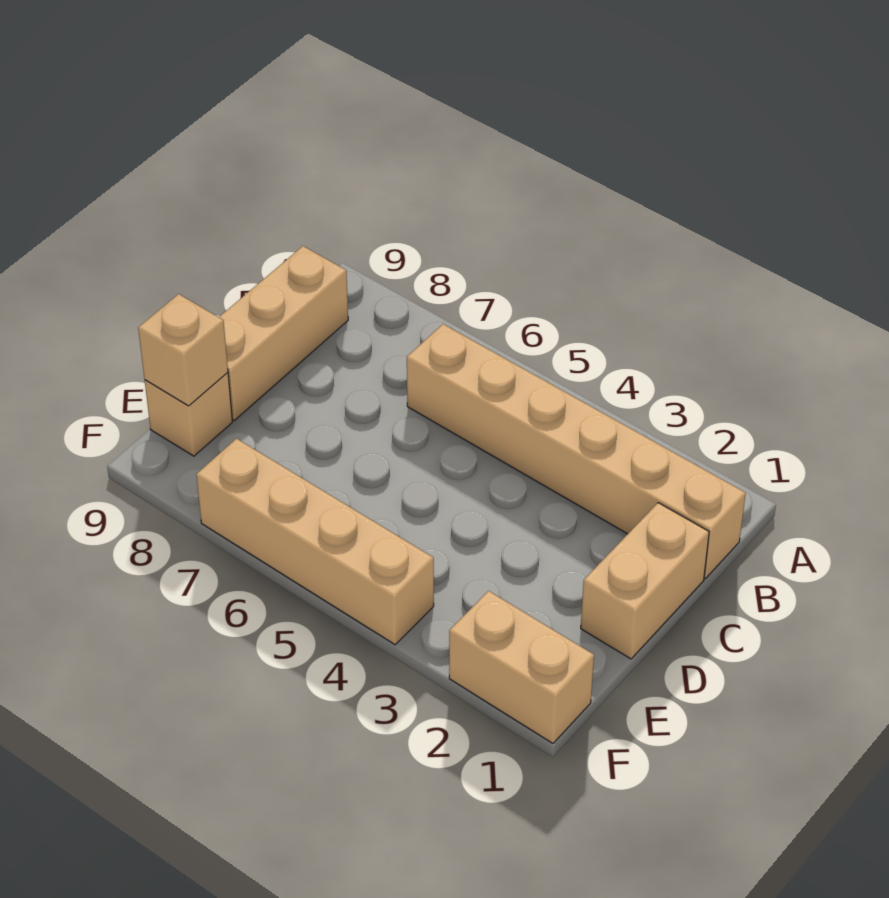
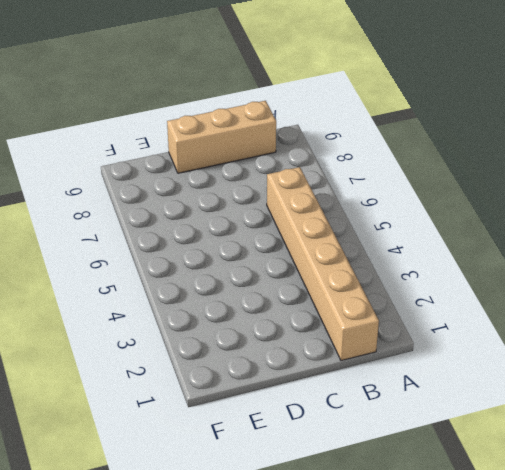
none -> tan brick C1:D1 level 1
none -> tan brick E9 level 1

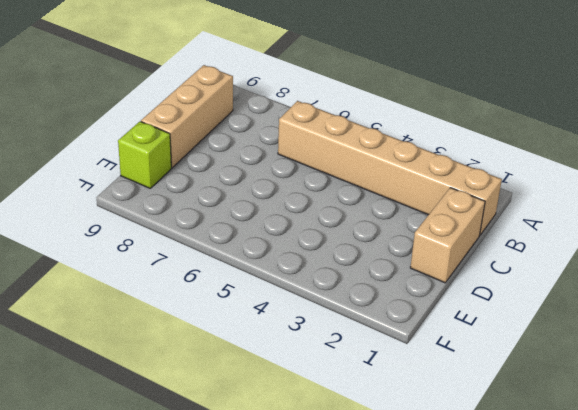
lime brick E9 level 1 -> tan brick E9 level 1
none -> tan brick F1:F2 level 1
none -> tan brick F4:F7 level 1

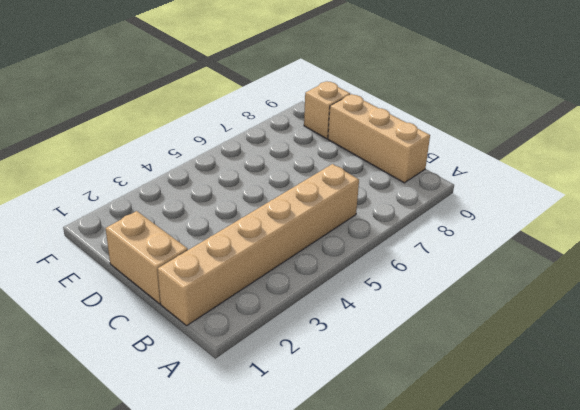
none -> tan brick F1:F2 level 1
none -> tan brick F4:F7 level 1

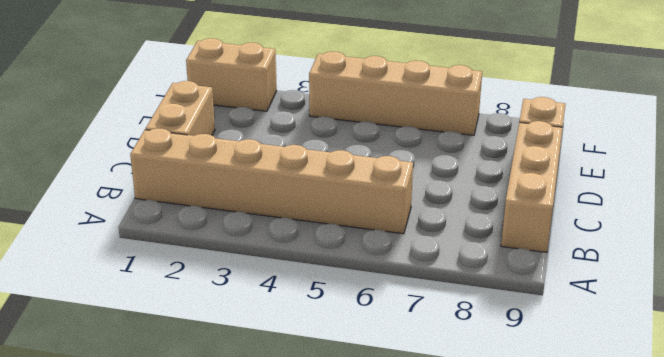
none -> tan brick E9 level 2

